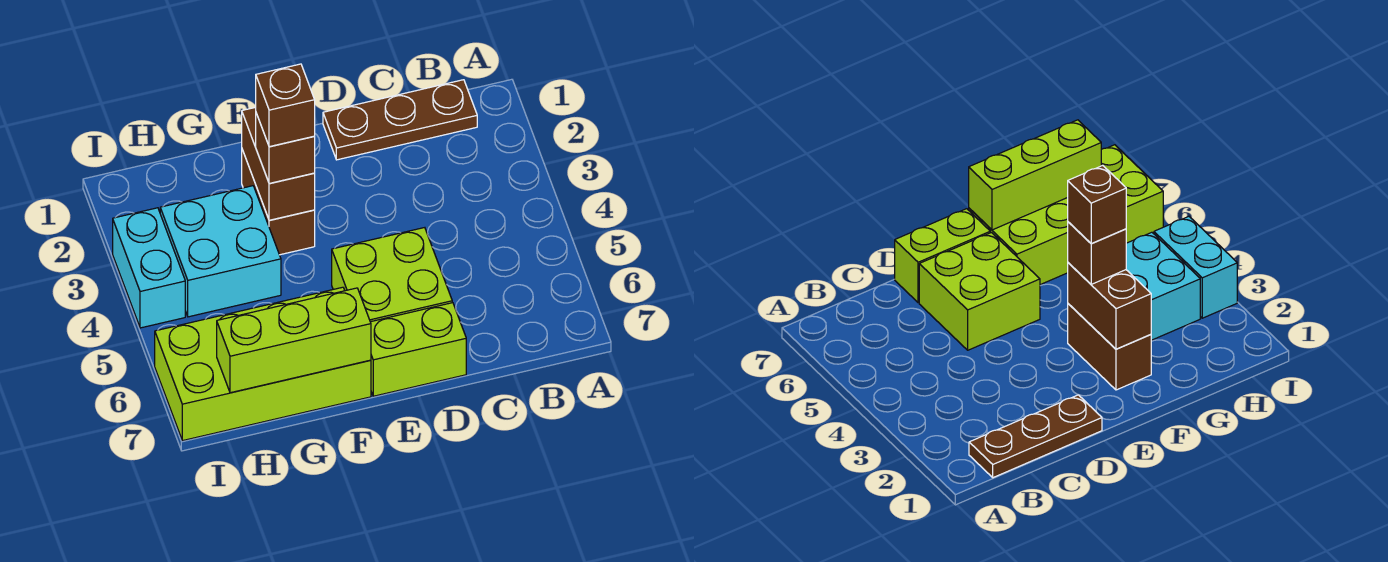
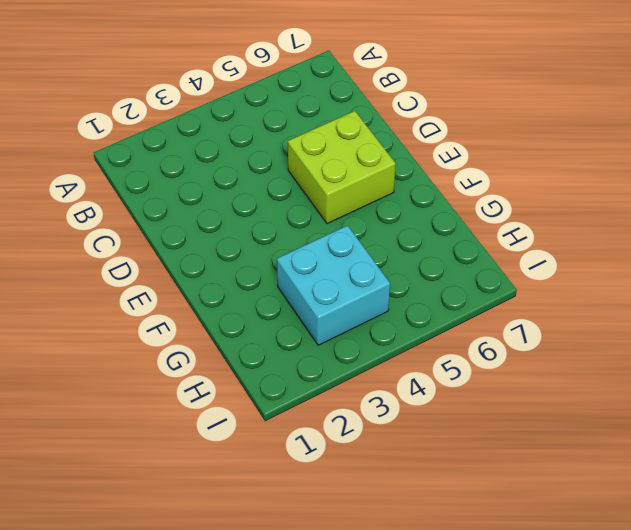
none -> brown plate B1:D1 level 1
none -> lime brick D7:E7 level 1

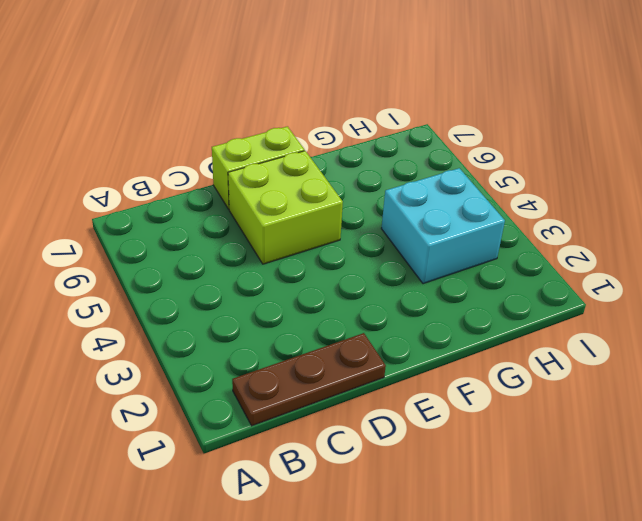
none -> brown brick F2:F3 level 1
none -> lime brick F6:I7 level 1

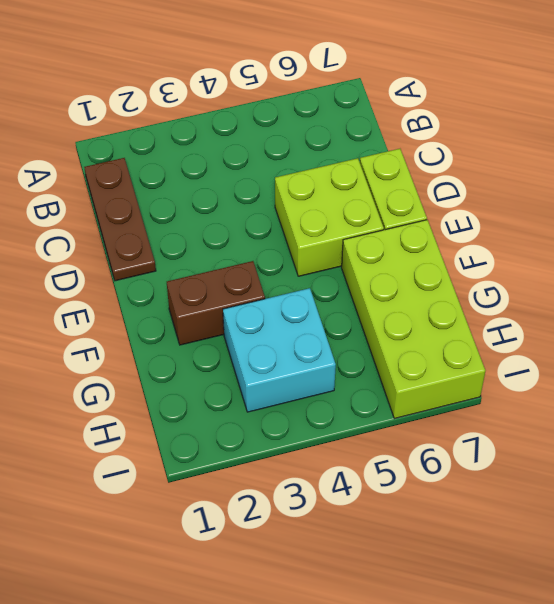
none -> cyan brick I3:I4 level 1
none -> brown brick F2:F3 level 2

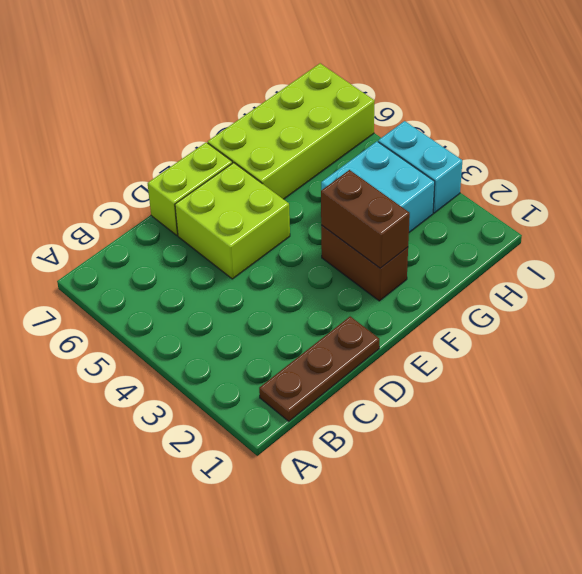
none -> lime brick F7:H7 level 2
none -> brown brick F3 level 3

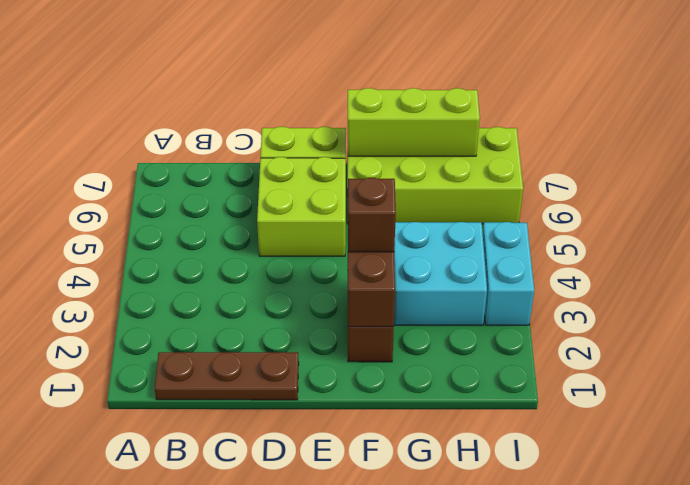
none -> brown brick F3 level 4

